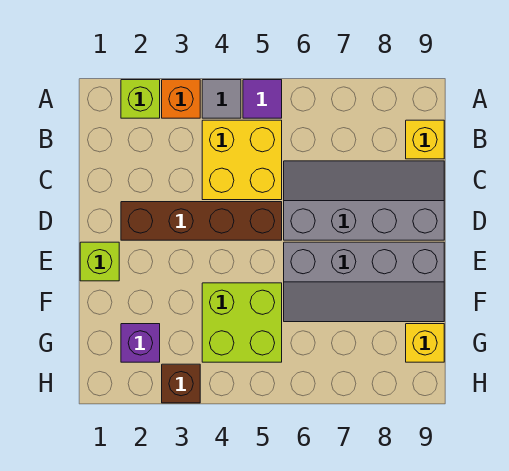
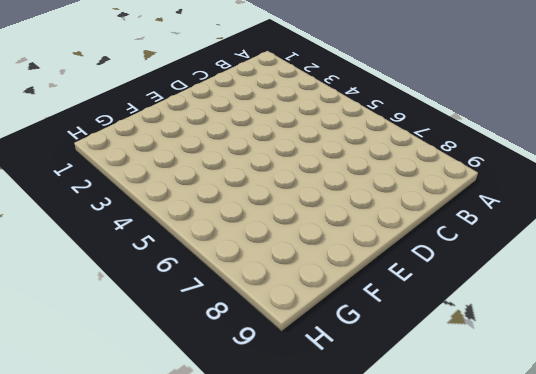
none -> lime brick A2 level 1
none -> orange brick A3 level 1
none -> grey tile A4 level 1

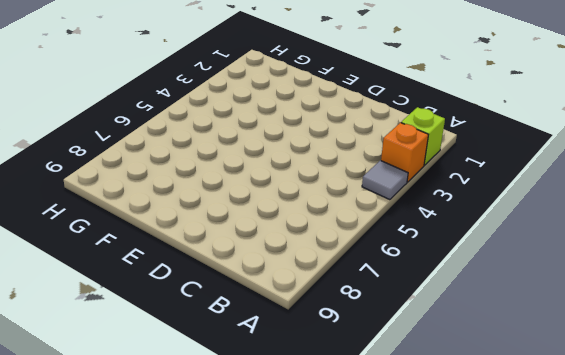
none -> purple tile A5 level 1
none -> yellow brick B4:C5 level 1
none -> yellow brick B9 level 1

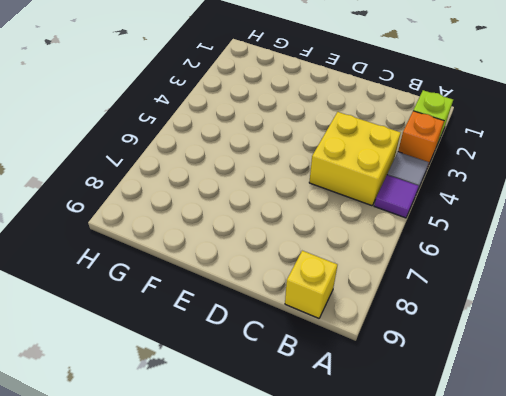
none -> grey slope C6:D9 level 1 top D
none -> brown brick D2:D5 level 1
none -> lime brick E1 level 1

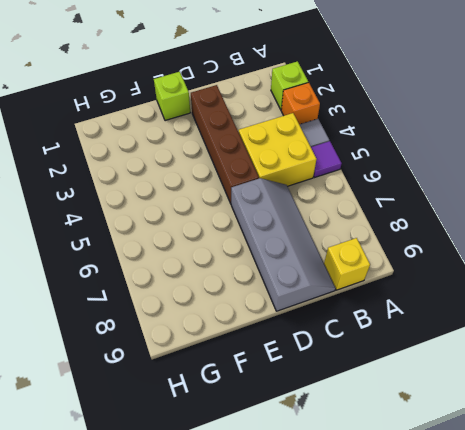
none -> grey slope E6:F9 level 1 top E
none -> lime brick F4:G5 level 1
none -> purple brick G2 level 1

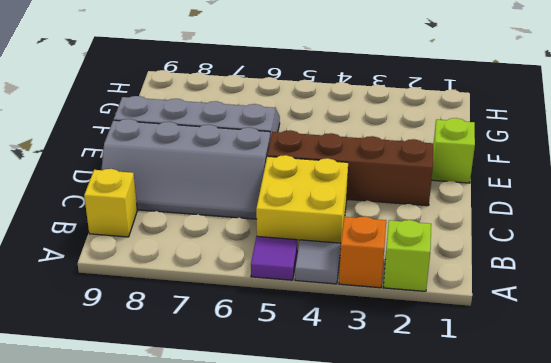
none -> lime brick F4:G5 level 1
none -> purple brick G2 level 1
none -> yellow brick G9 level 1

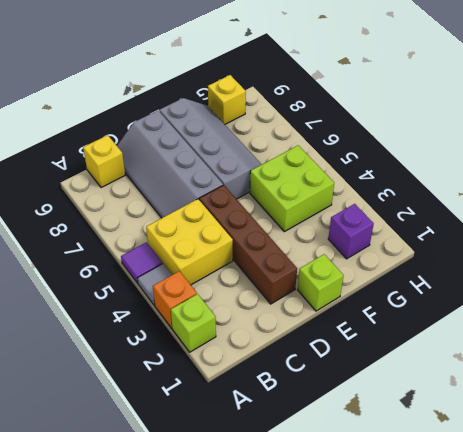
none -> brown brick H3 level 1

